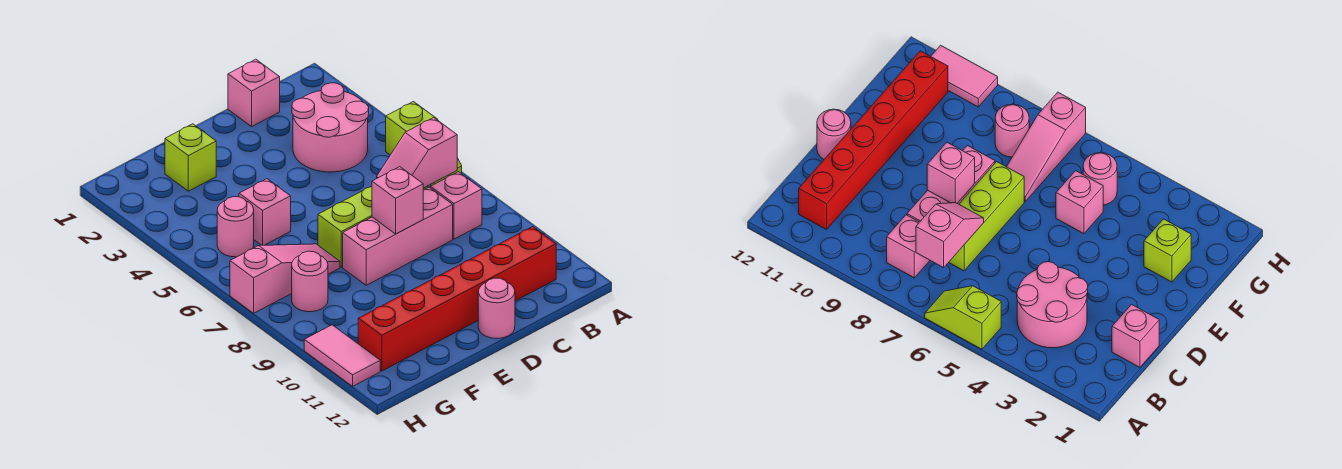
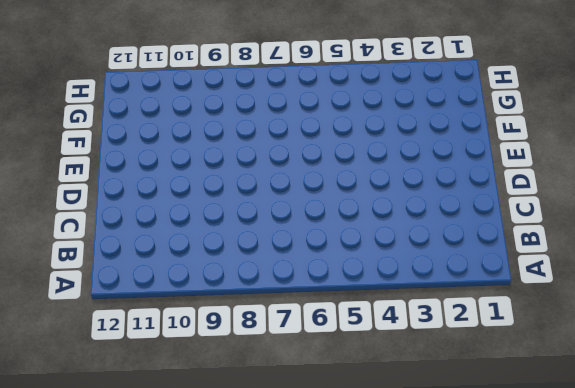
none -> lime slope A5:A6 level 1 top 5
none -> pink round brick B3:C4 level 1
none -> pink brick B8 level 1

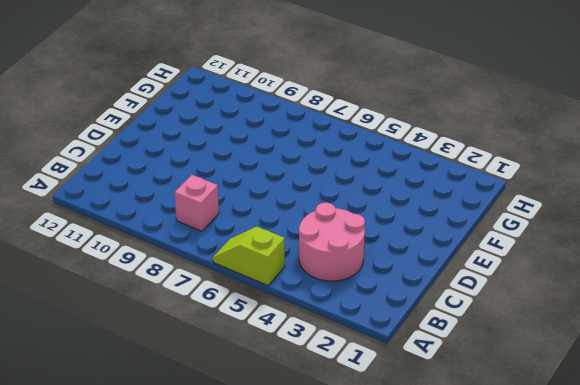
none -> red brick B11:G11 level 1
none -> pink brick C1 level 1
none -> lime brick C7:E7 level 1

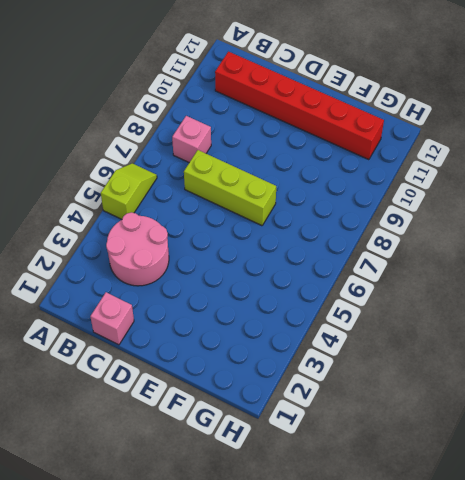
none -> pink brick C8:E8 level 1
none -> pink round brick D12 level 1
none -> lime brick F2 level 1

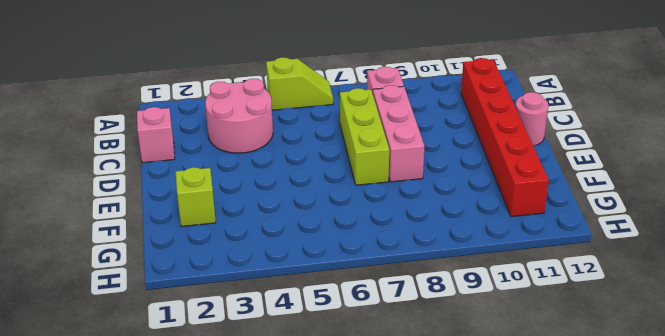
none -> pink brick F5 level 1
none -> pink slope F7:H7 level 1 top H
none -> pink round brick G5 level 1

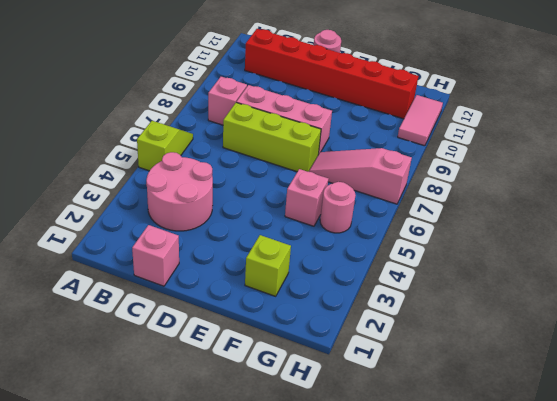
none -> pink round brick G8 level 1
none -> pink slope B7:C7 level 2 top B
none -> pink brick D8 level 2

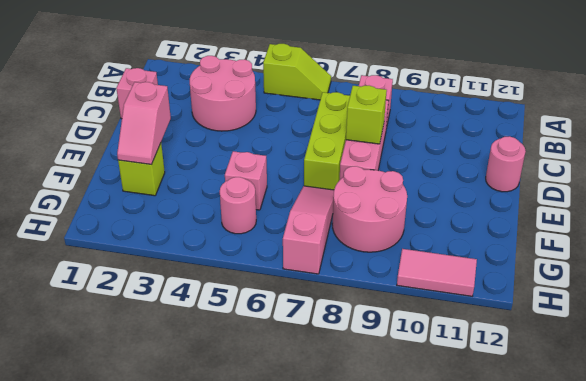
lime brick D8 level 2 -> pink brick D8 level 2
pink slope E2:F2 level 2 top E -> pink slope B7:C7 level 2 top B
pink round brick F8:G9 level 1 -> pink round brick G8 level 1
none -> red brick B11:G11 level 1

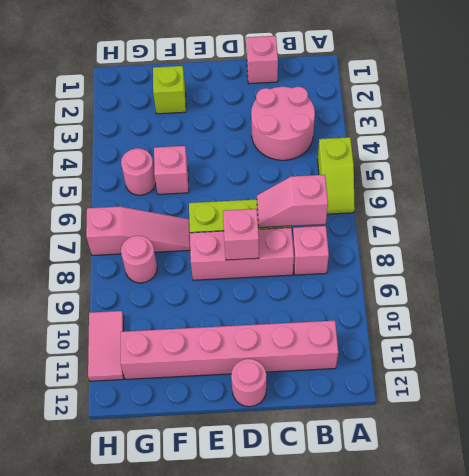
pink brick B11:G11 level 1 -> red brick B11:G11 level 1

